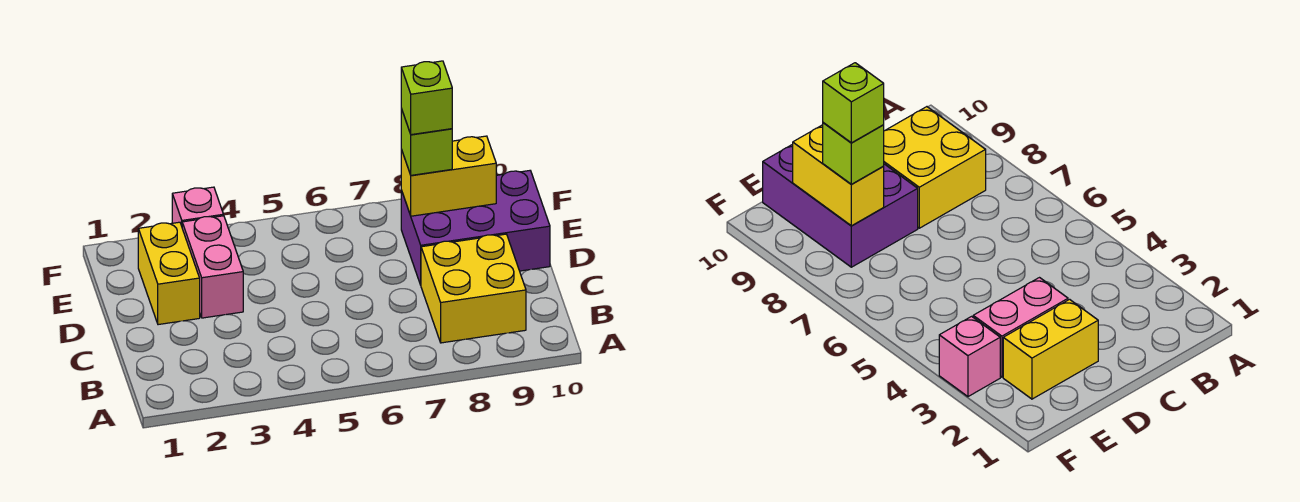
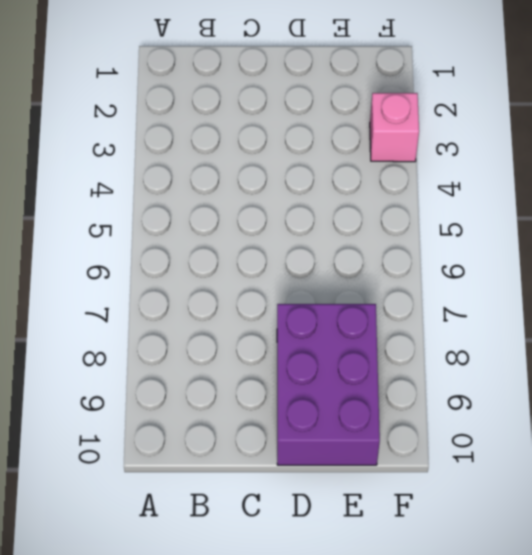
none -> yellow brick B8:C9 level 1
none -> yellow brick D2:E2 level 1

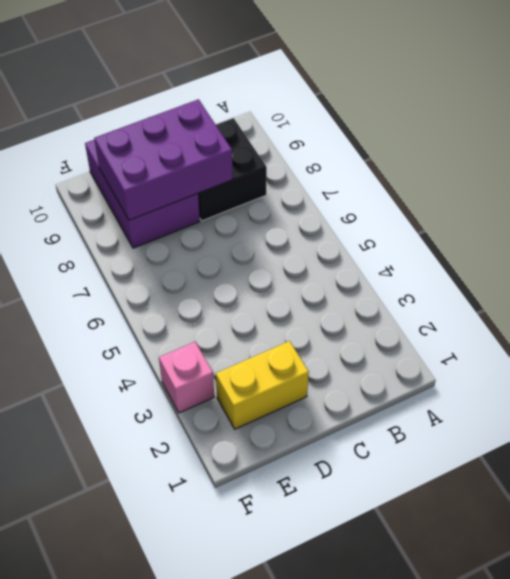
black brick B8:C9 level 1 -> yellow brick B8:C9 level 1
purple brick C8:E9 level 2 -> yellow brick E8:E9 level 2
none -> pink brick D3:E3 level 1
none -> lime brick E8 level 3

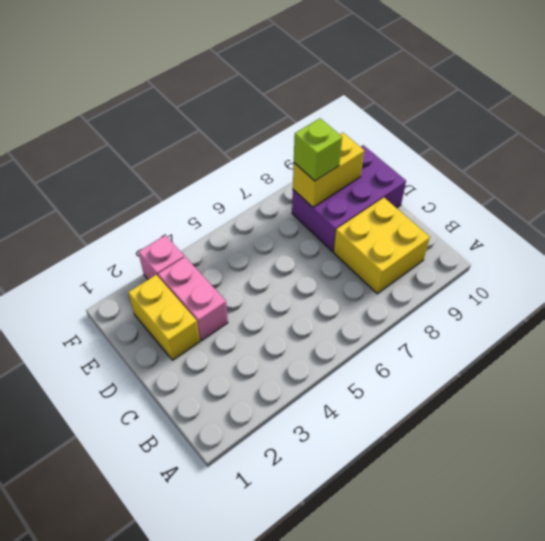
none -> lime brick E8 level 4

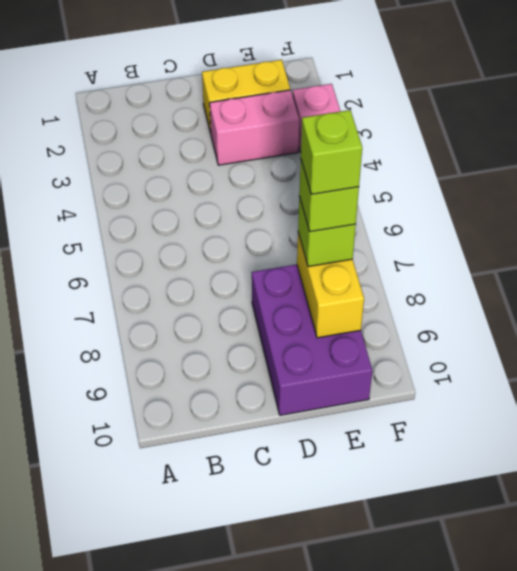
lime brick E8 level 5 -> none
none -> yellow brick B8:C9 level 1

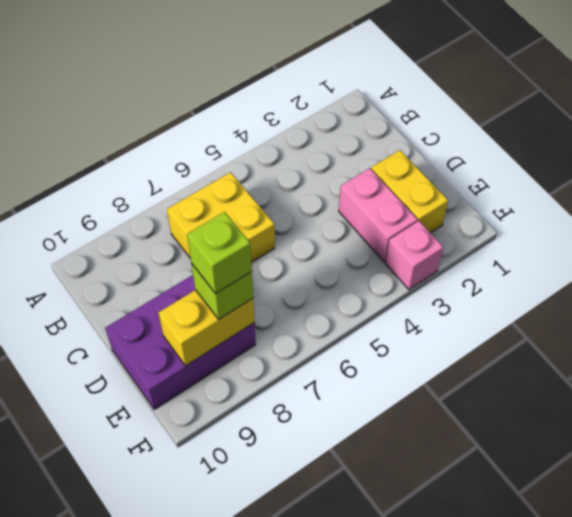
yellow brick B6:C7 level 1 -> yellow brick B8:C9 level 1

